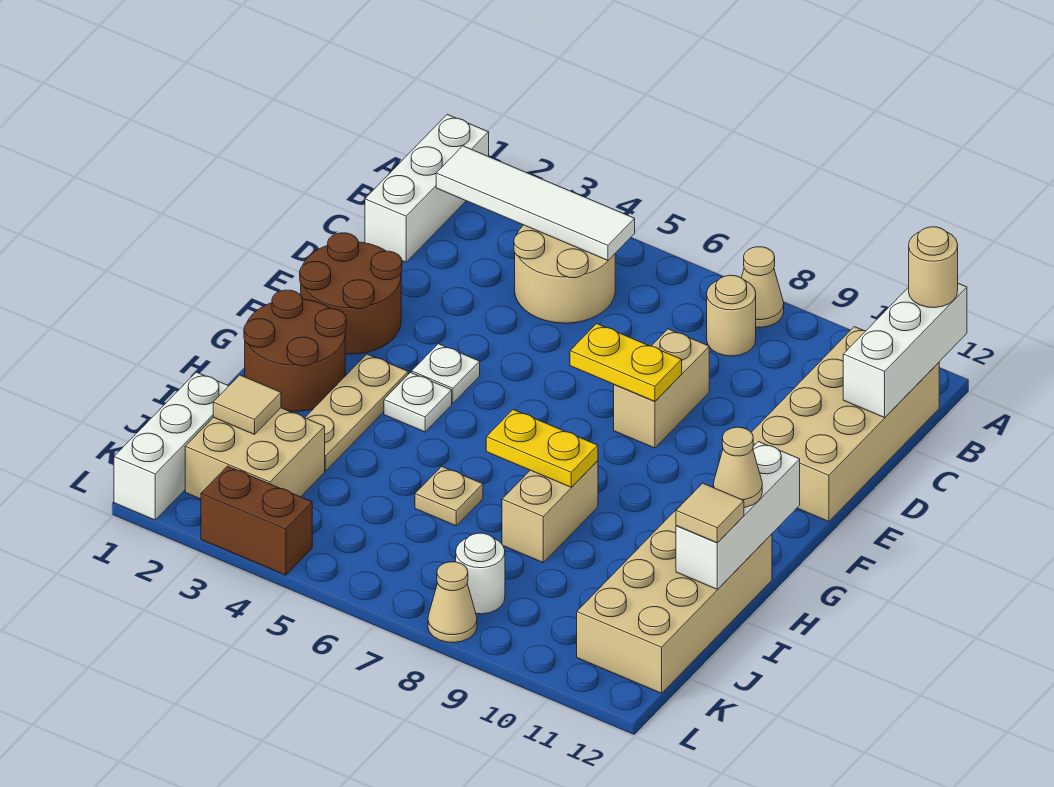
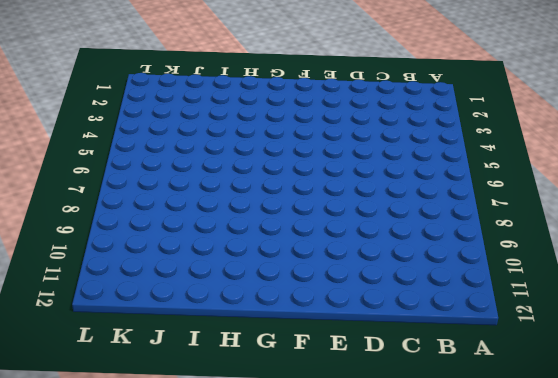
none -> white brick A1:C1 level 1
none -> tan cone A8 level 1
none -> tan round brick B4:C5 level 1

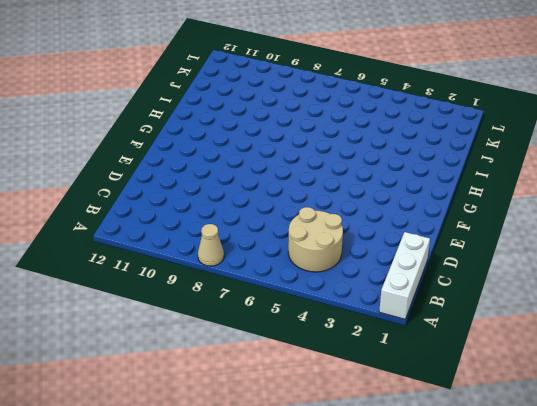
none -> tan round brick B8 level 1
none -> tan brick B11:E12 level 1
none -> tan brick D8:E8 level 1

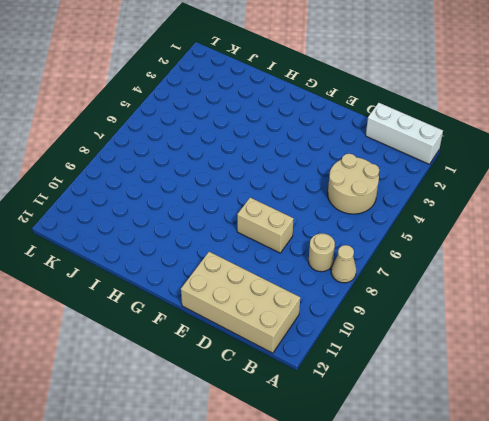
none -> brown round brick E1:F2 level 1
none -> white plate F4 level 1
none -> brown round brick G1:H2 level 1

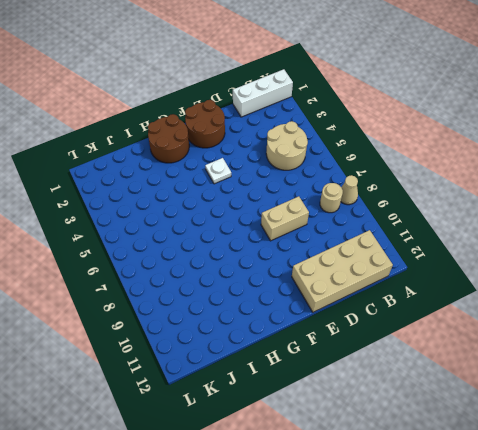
none -> tan plate G3:I3 level 1
none -> white plate G4 level 1
none -> tan brick H8:I8 level 1

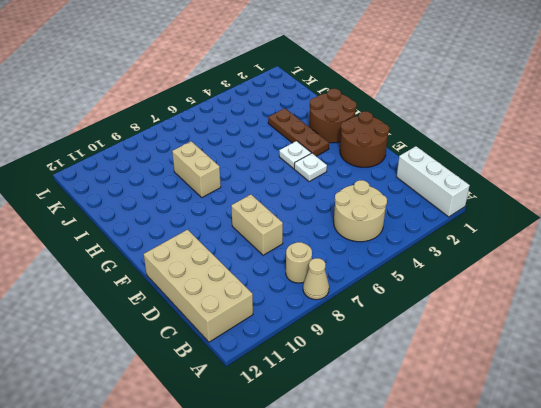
brown plate G3:I3 level 1 -> tan plate G3:I3 level 1
none -> tan brick H11:K12 level 1
none -> tan plate I6 level 1
none -> white brick J1:L1 level 1

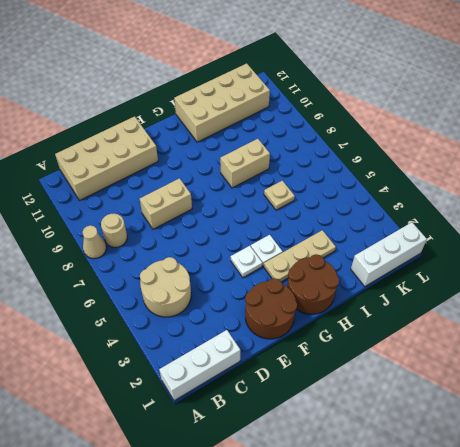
none -> tan brick J2:K3 level 1
none -> white round brick K8 level 1
none -> brown brick L3:L4 level 1

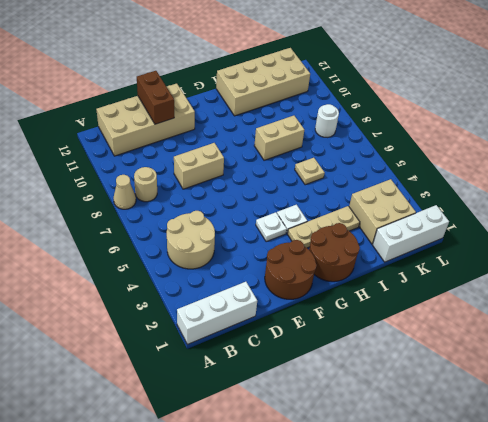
brown brick D11:D12 level 2 -> brown brick L3:L4 level 1
none -> tan cone L8 level 1
none -> white brick A12:C12 level 2
none -> white tile B2:B5 level 2

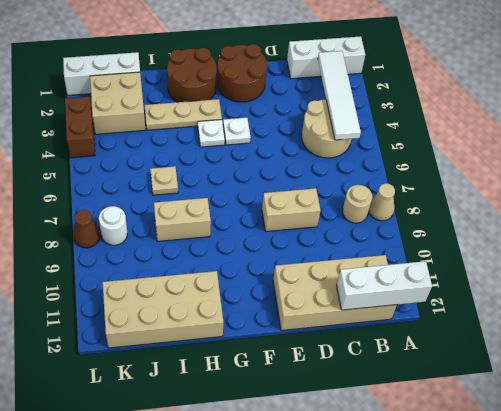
brown cone L8 level 1 -> tan cone L8 level 1
none -> yellow plate E7:E8 level 2
none -> white brick G12:I12 level 2
none -> yellow plate H7:H8 level 2

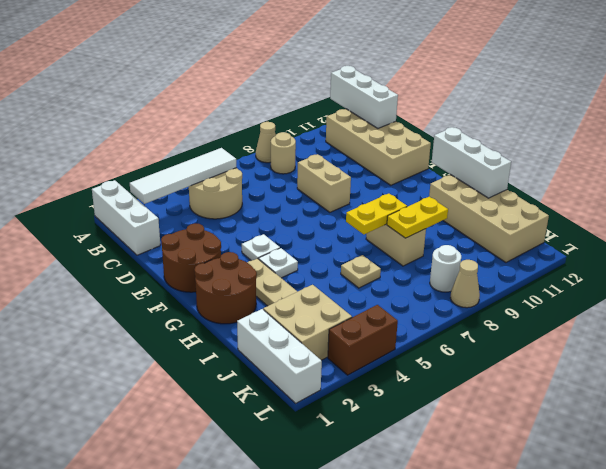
yellow plate I8:I9 level 2 -> yellow plate E7:E8 level 2
none -> tan tile J2 level 2
none -> tan round brick A12 level 3
none -> tan cone H12 level 3

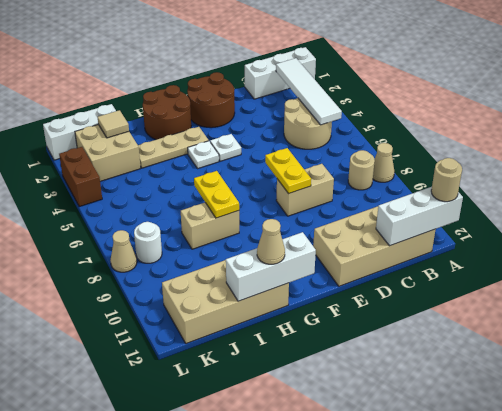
none -> tan plate I6 level 1
none -> tan tile I12 level 3

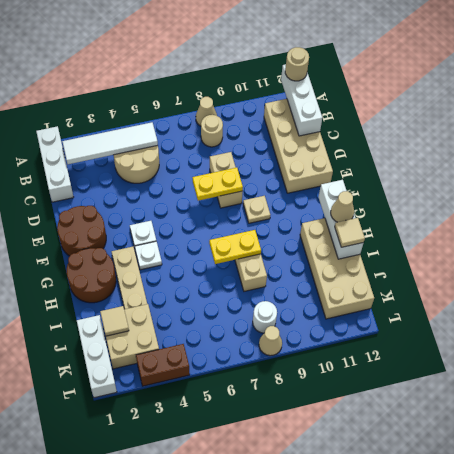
tan plate F9 level 1 -> tan plate I6 level 1

